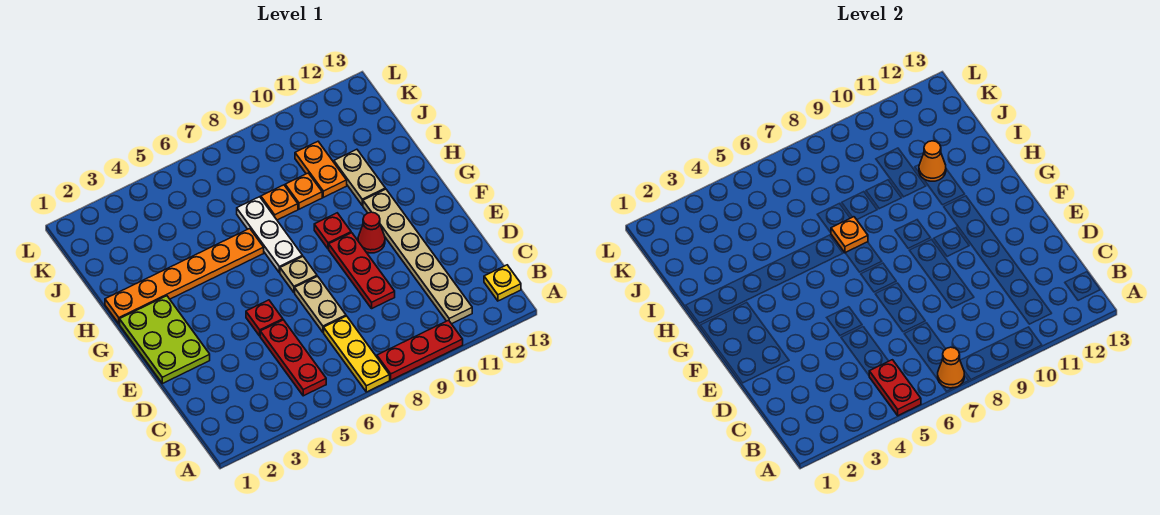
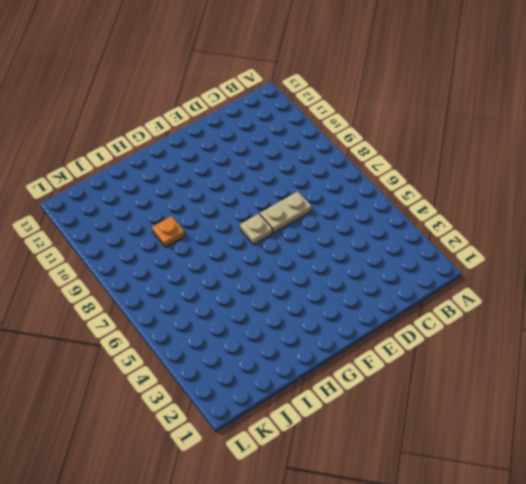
none -> yellow plate A7:C7 level 1
none -> red plate A8:A10 level 1
none -> red plate B5:D5 level 1

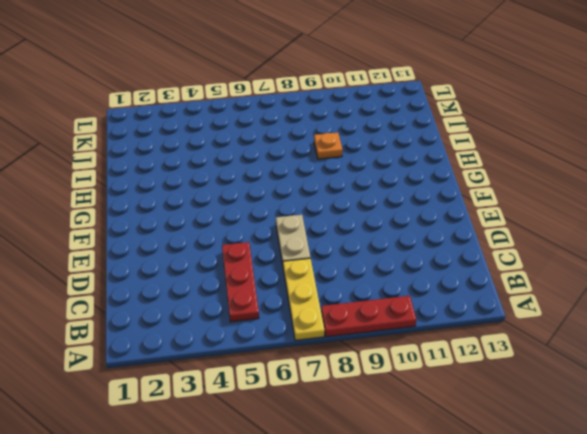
none -> tan plate B11:G11 level 1
none -> yellow plate B13 level 1
none -> red plate D9:F9 level 1

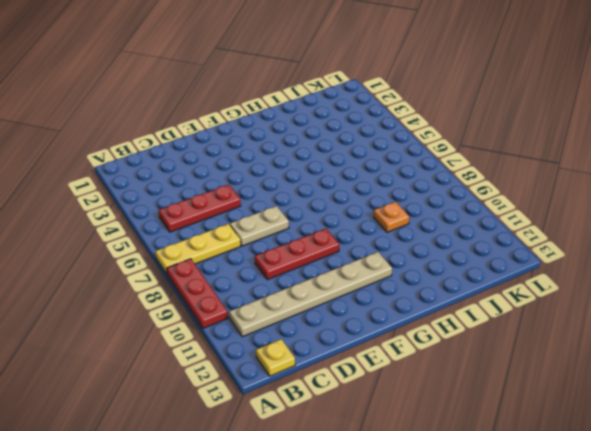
none -> lime plate E1:G2 level 1
none -> red plate E5 level 1
none -> tan plate F7 level 1

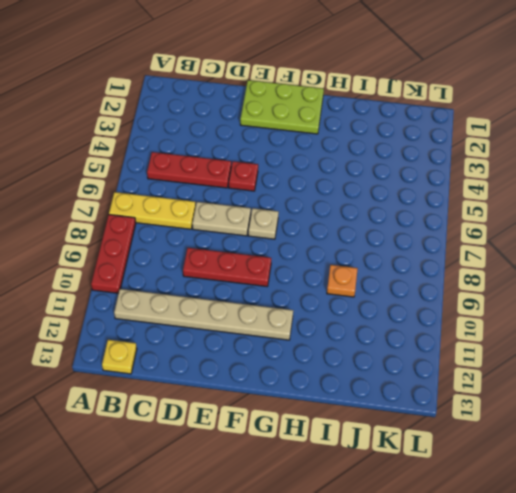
none -> red cone F10 level 1
none -> white plate G7:I7 level 1
none -> red plate G9 level 1

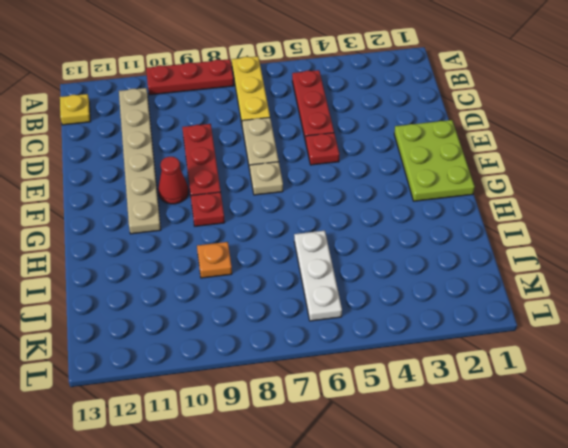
white plate I6:K6 level 1 -> white plate G7:I7 level 1
none -> orange plate H1:H6 level 1
none -> tan plate H11:I11 level 1
none -> orange plate I8 level 1

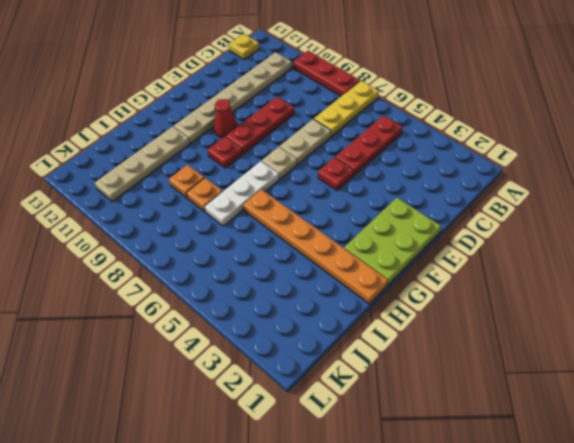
tan plate H11:K11 level 1 -> tan plate H11:I11 level 1
none -> orange plate I10:J10 level 1
none -> red plate A5:B5 level 2
none -> orange cone A7 level 2

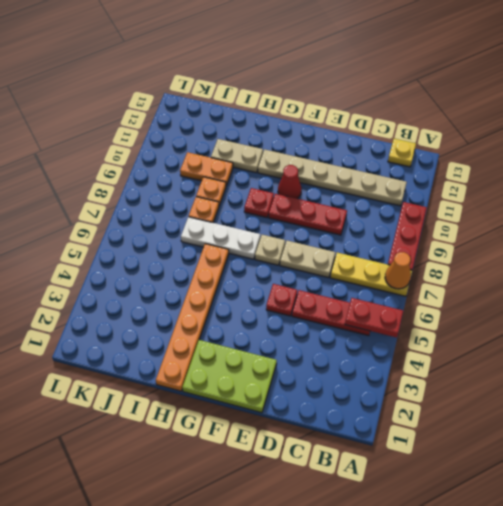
none -> orange plate H7 level 2
none -> orange cone I11 level 2

